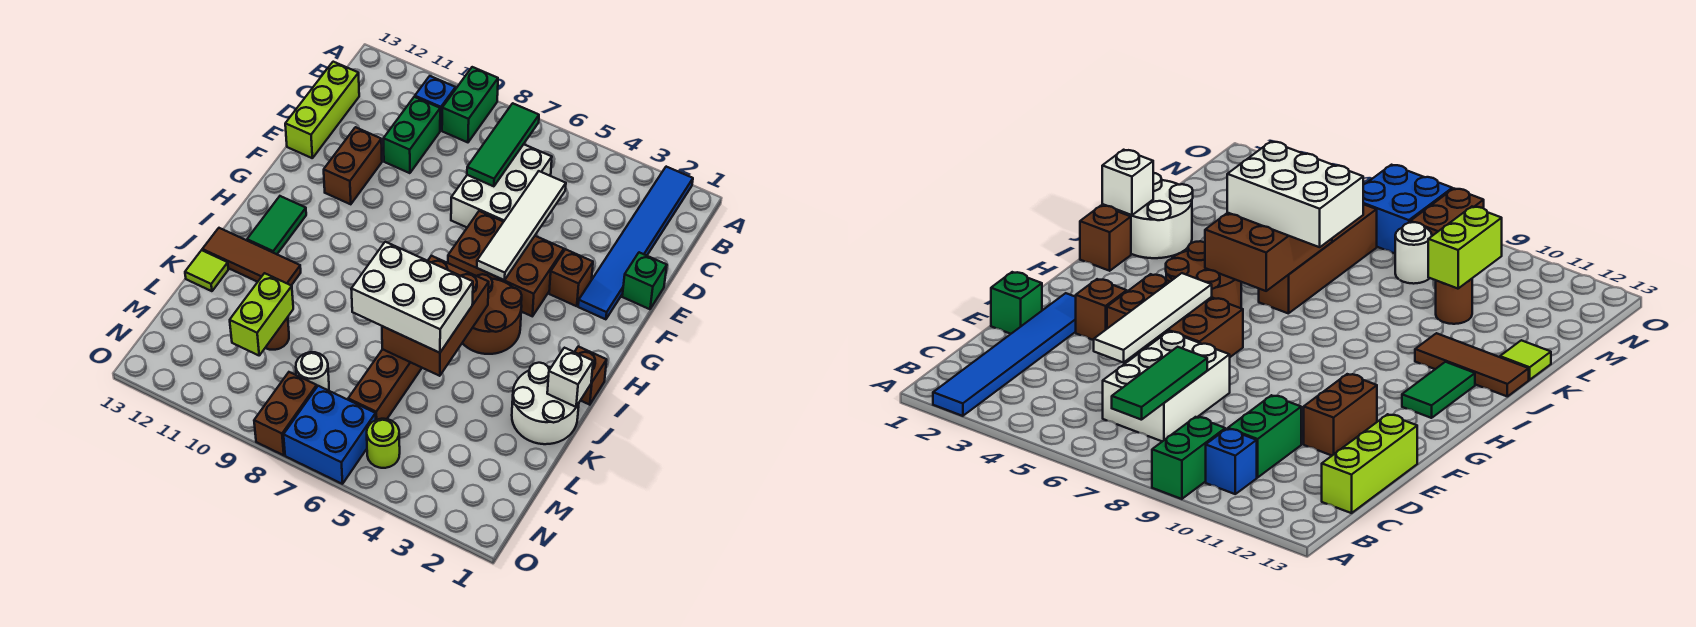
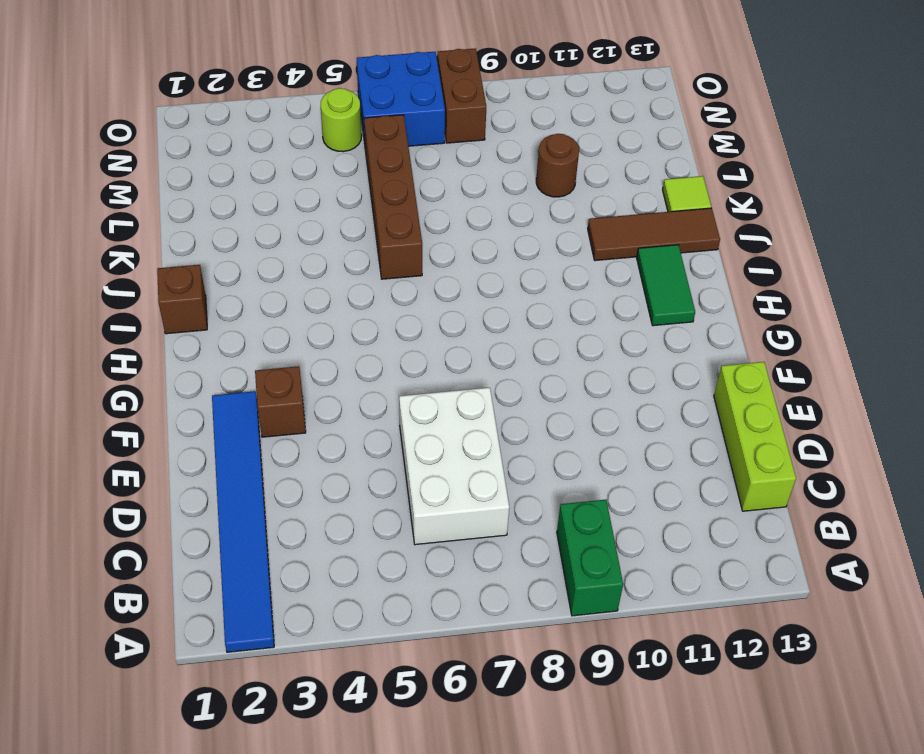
none -> blue brick B10 level 1
none -> green brick C10:D10 level 1
none -> green brick E1 level 1

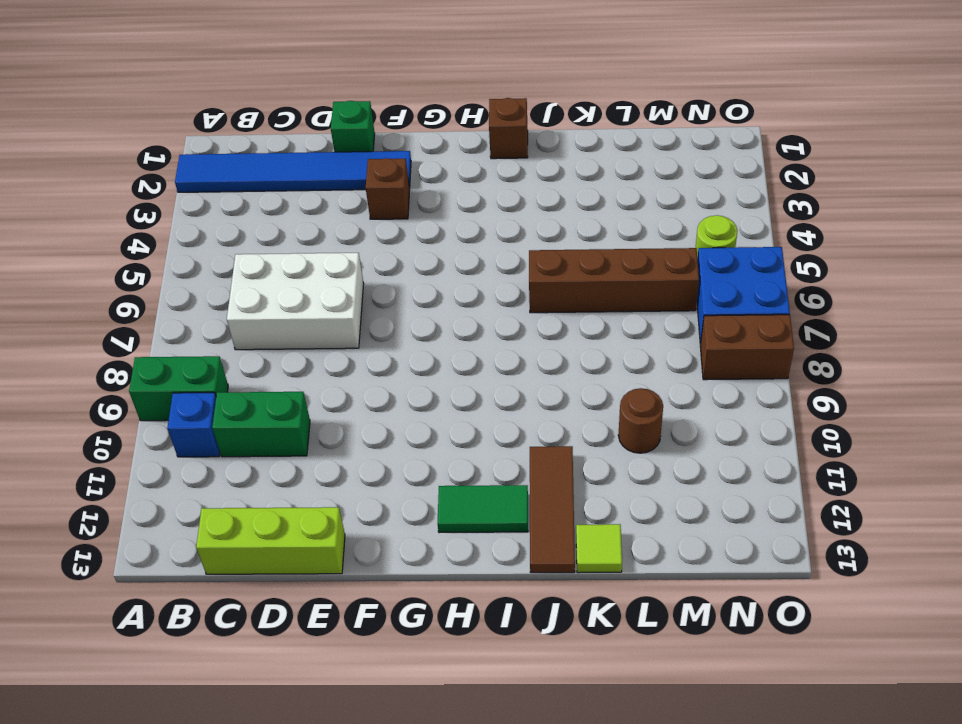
none -> brown brick E11:F11 level 1
none -> brown brick F4:G6 level 1
none -> brown round brick H4:I5 level 1

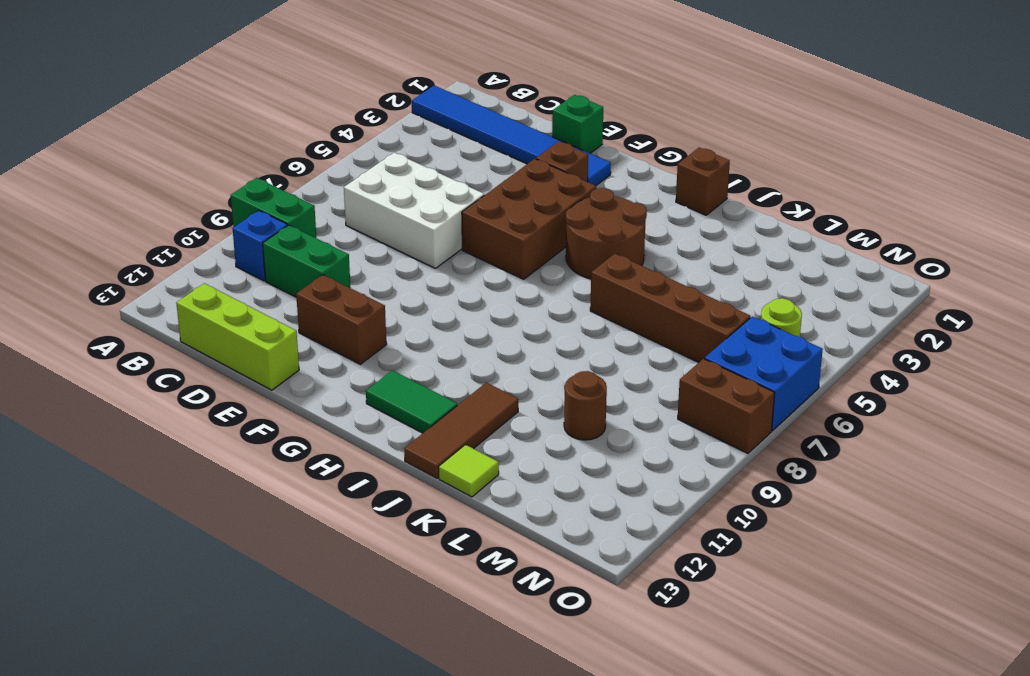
none -> white round brick J1:K2 level 1
none -> white round brick M8 level 1
none -> green tile B7:D7 level 2

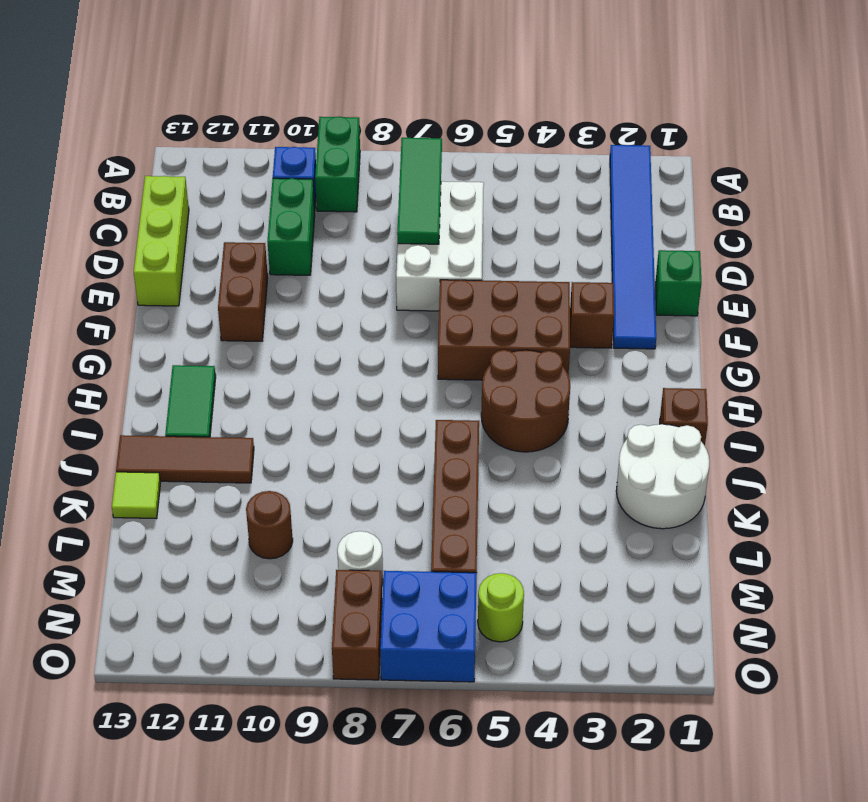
none -> white tile D5:G5 level 2
none -> brown brick I5:K6 level 2
none -> white brick J1 level 2

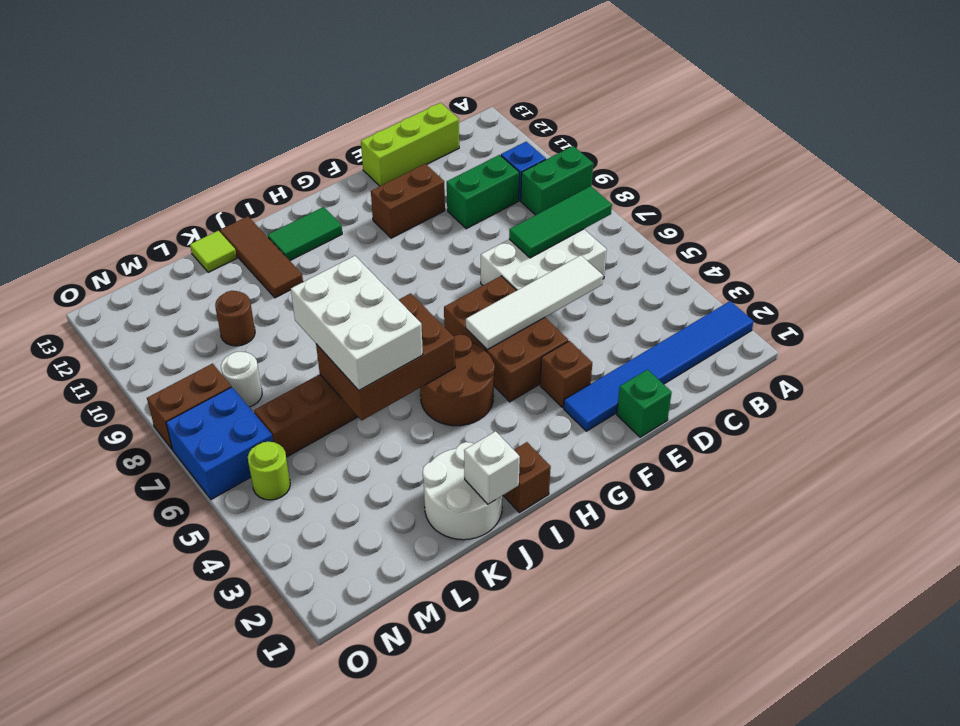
none -> lime brick L10:M10 level 2

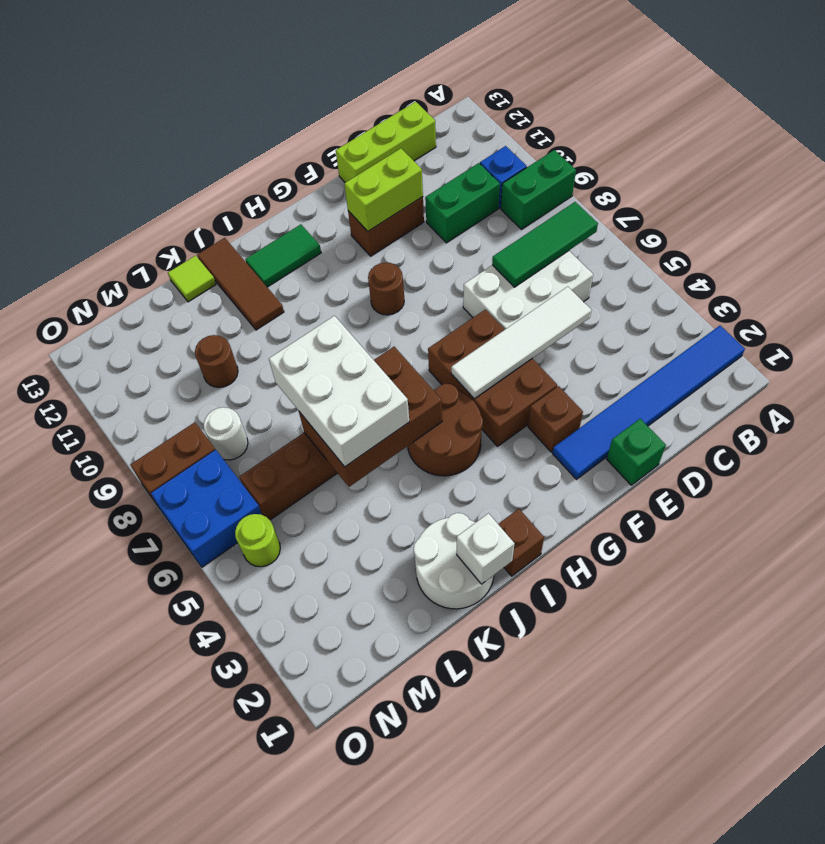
lime brick E11:F11 level 2 -> lime brick L10:M10 level 2
brown round brick G9 level 1 -> none

